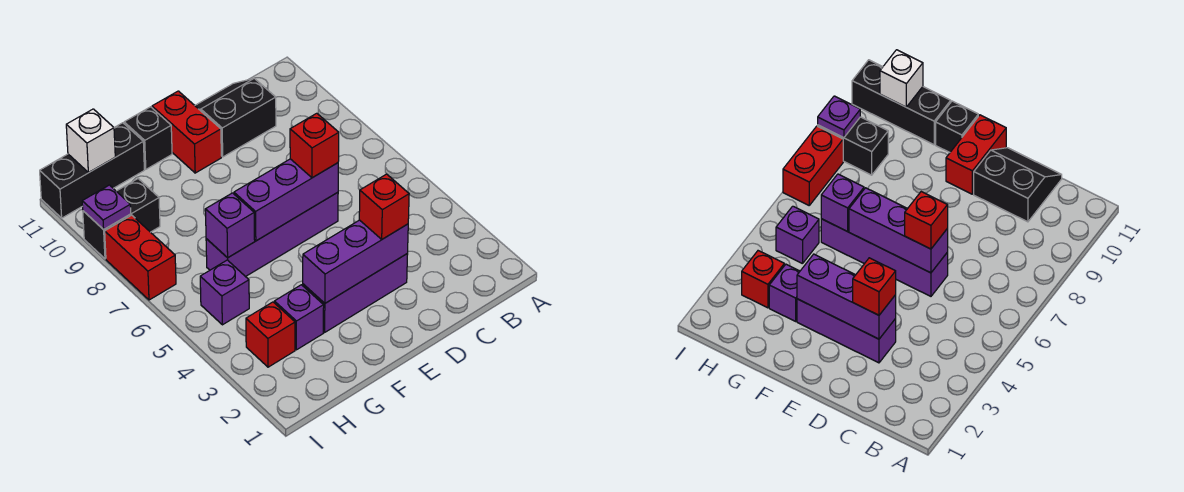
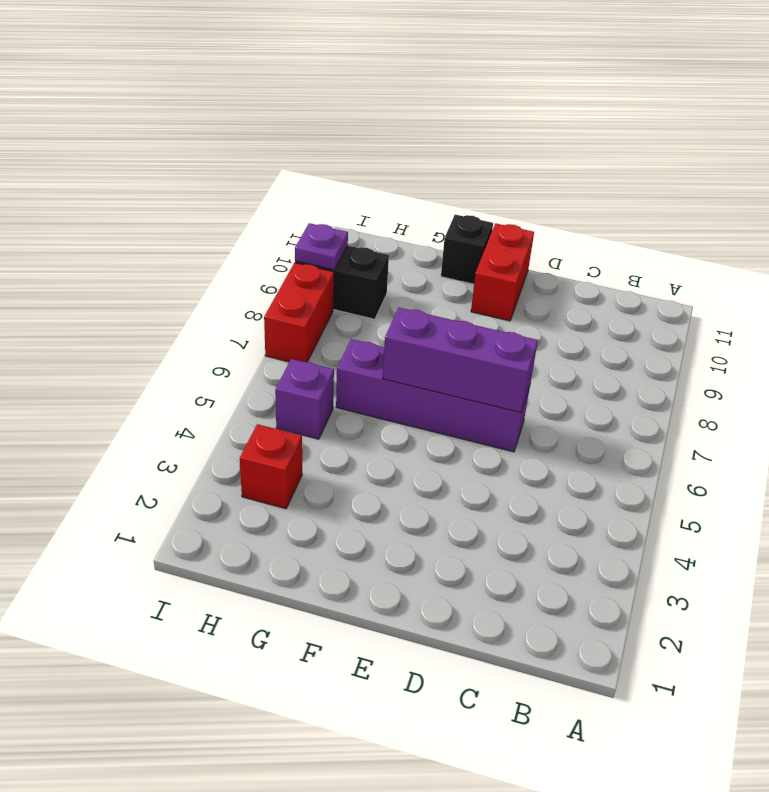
none -> black slope C10:D11 level 1 top 10
none -> purple brick D3:F3 level 1
none -> purple brick G3 level 1

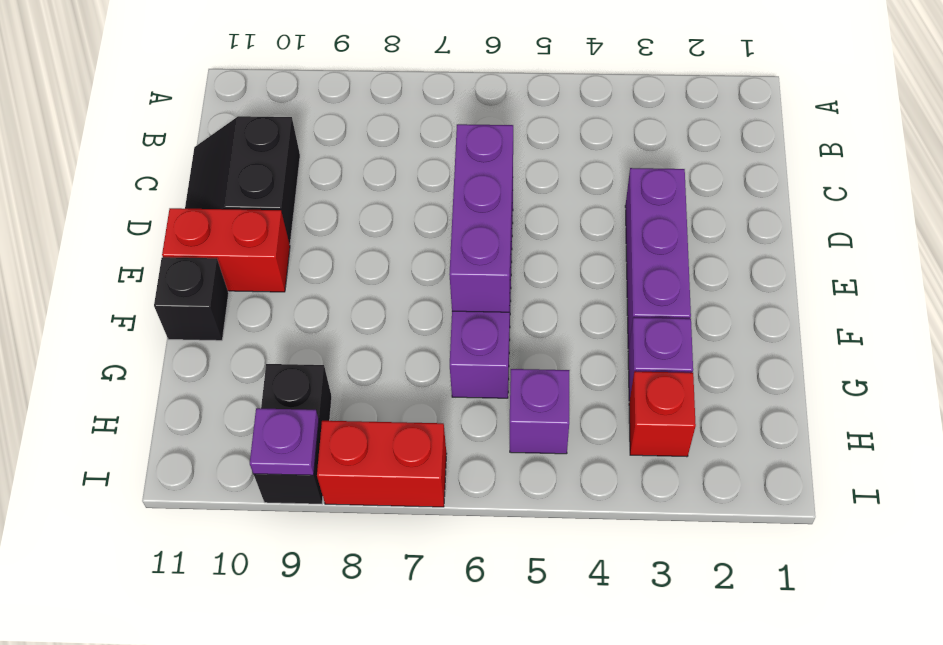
none -> black brick G11:I11 level 1
none -> purple brick D3:F3 level 2
none -> purple brick G6 level 2

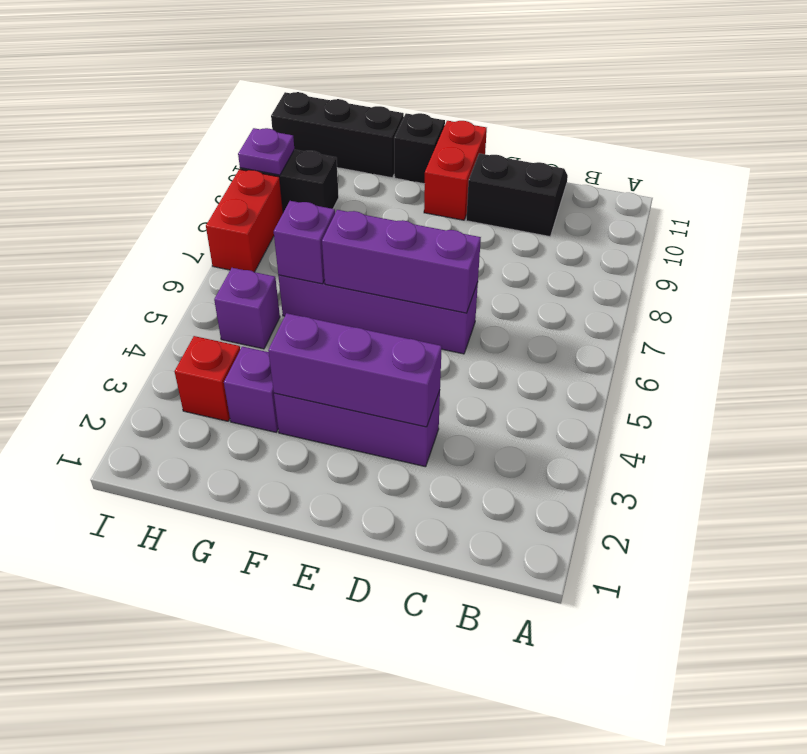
none -> white brick H11 level 2
none -> red brick D3 level 3
none -> red brick D6 level 3

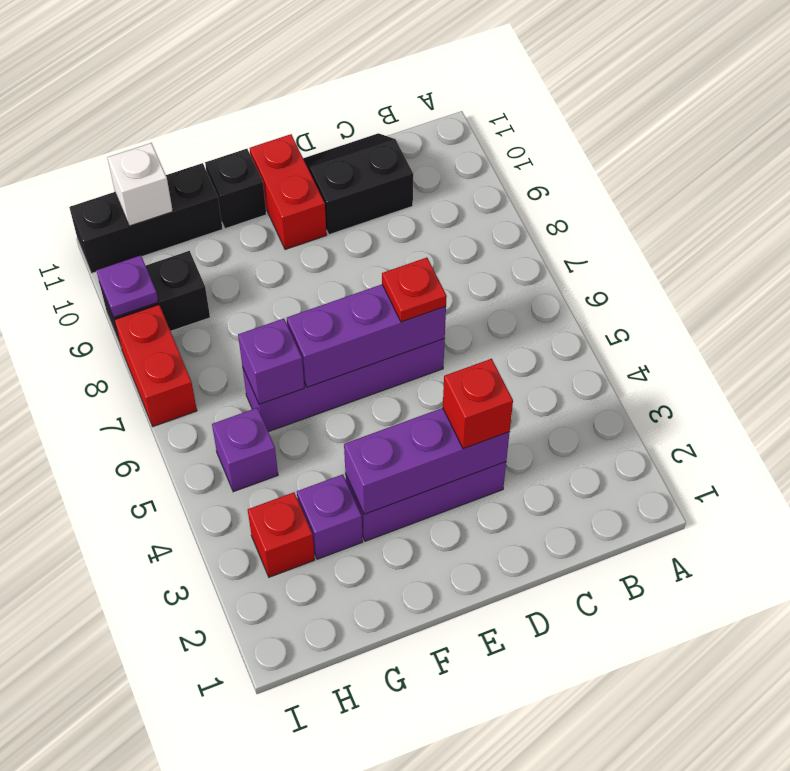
red plate D6 level 3 -> red brick D6 level 3

